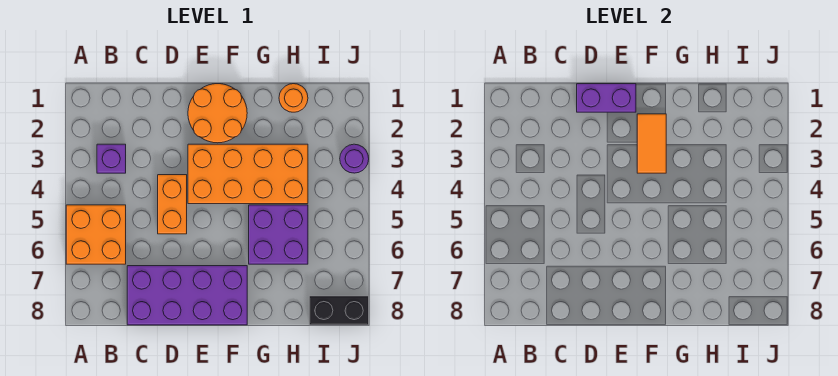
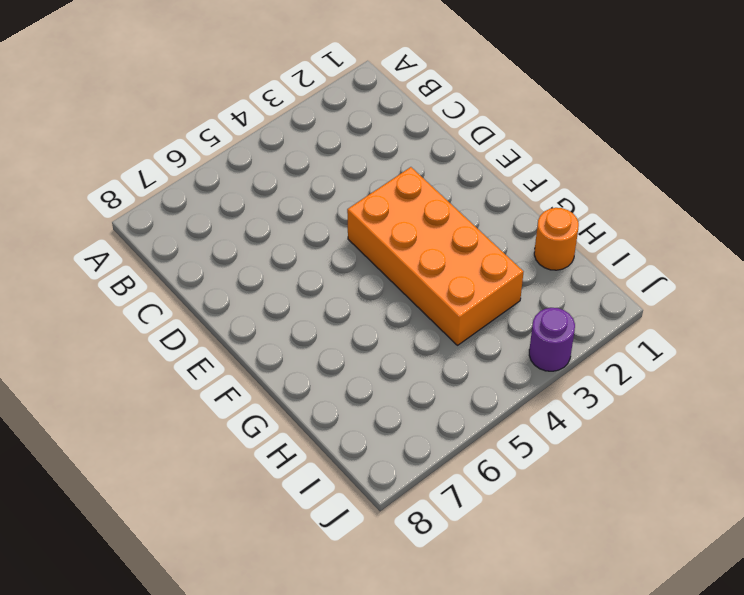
none -> orange brick A5:B6 level 1
none -> purple brick B3 level 1
none -> purple brick C7:F8 level 1

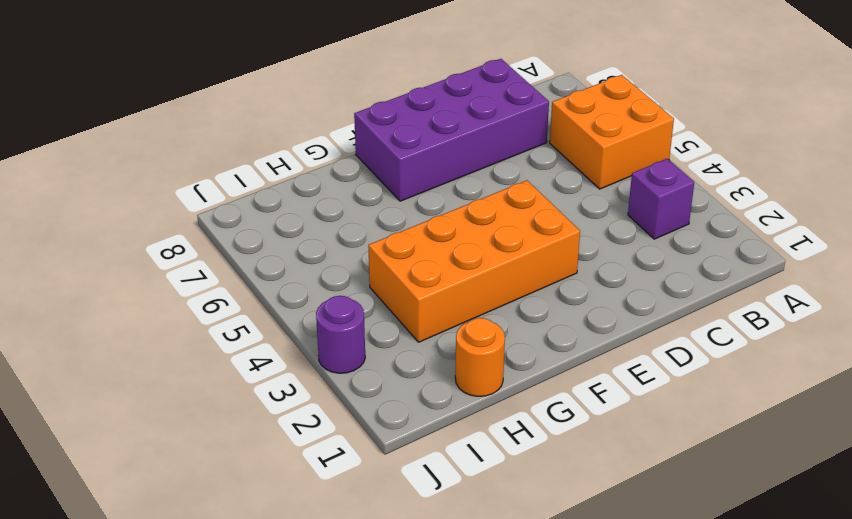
none -> orange brick D4:D5 level 1
none -> orange round brick E1:F2 level 1
none -> purple brick G5:H6 level 1

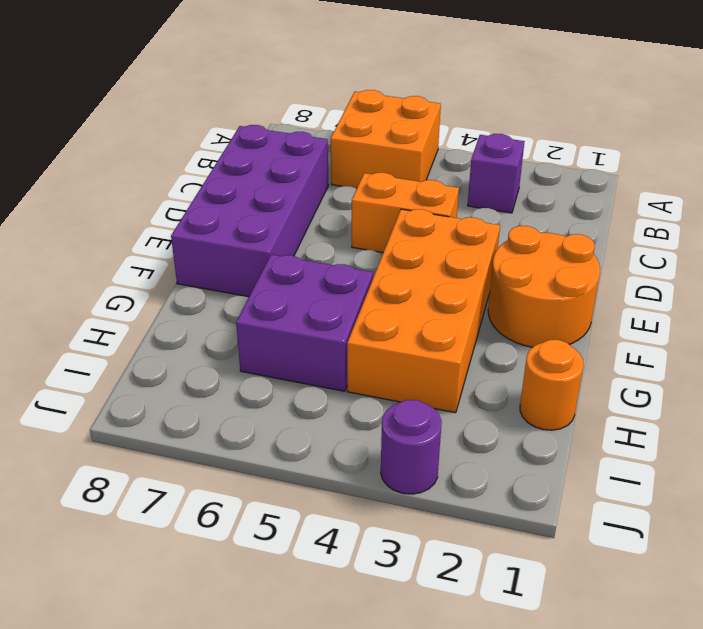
none -> black brick I8:J8 level 1
none -> purple brick D1:E1 level 2
none -> orange tile F2:F3 level 2

